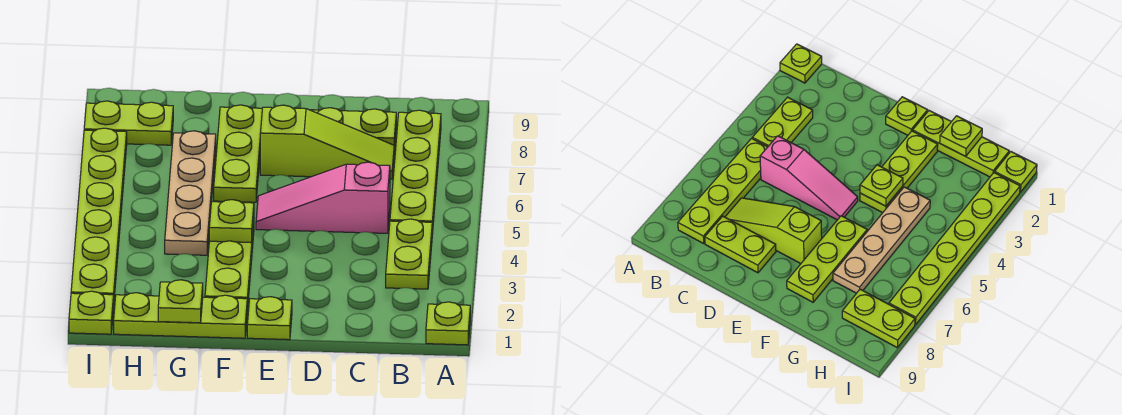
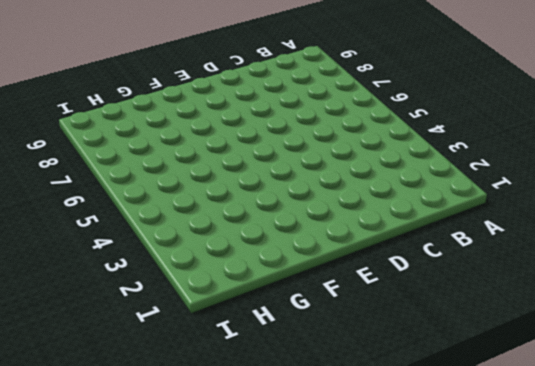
none -> lime plate A1 level 1
none -> lime plate B3:B4 level 1
none -> lime plate B5:B8 level 1

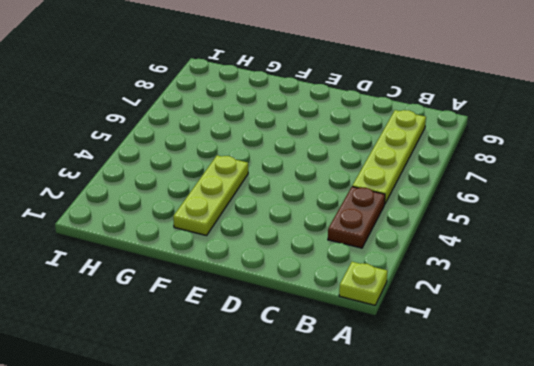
brown plate B3:B4 level 1 -> lime plate B3:B4 level 1
none -> pink slope C5:E5 level 1 top C
none -> lime slope C7:E7 level 1 top E
none -> lime plate C8:D8 level 1

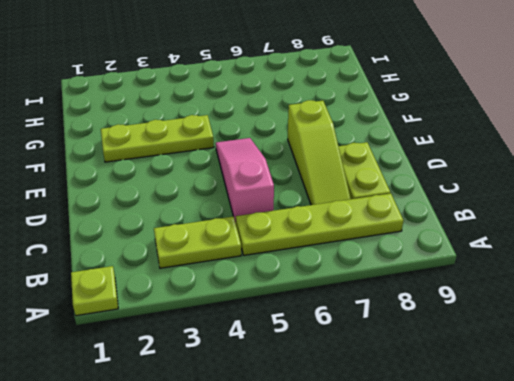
none -> lime plate E1 level 1
none -> lime plate F1:H1 level 1
none -> lime plate F6:F8 level 1

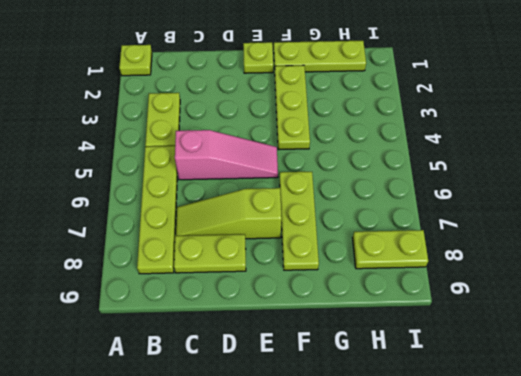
none -> tan plate G4:G7 level 1
none -> lime plate I1 level 1
none -> lime plate I2:I7 level 1

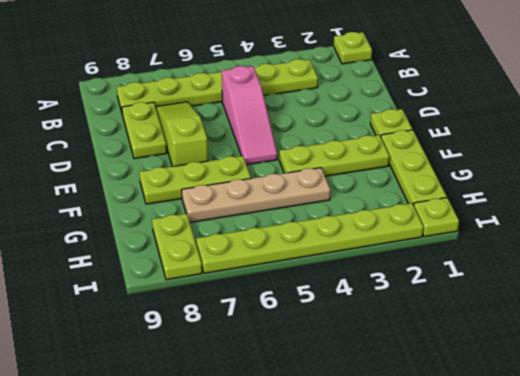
none -> lime plate F4 level 2
none -> lime plate G1 level 2

